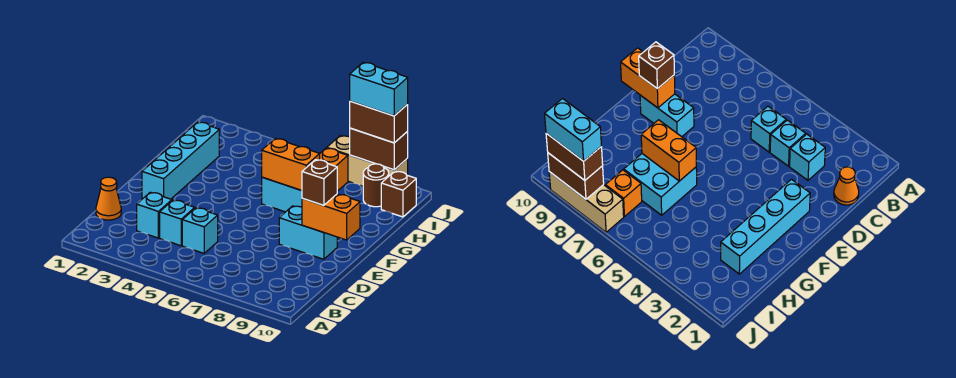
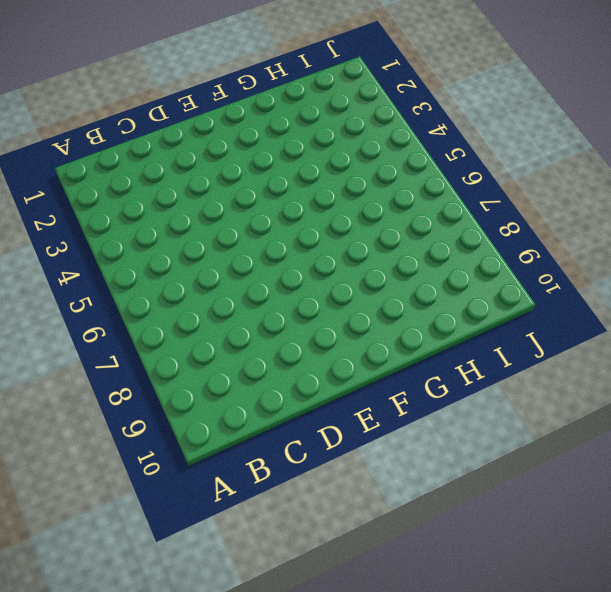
none -> orange cone C1 level 1
none -> cyan brick C3 level 1
none -> cyan brick C4 level 1

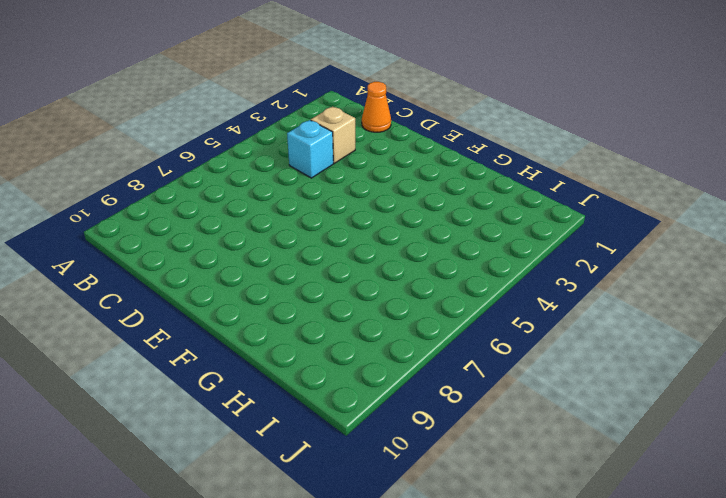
tan brick C3 level 1 -> cyan brick C3 level 1
none -> cyan brick C5 level 1
none -> cyan brick E2:H2 level 1
none -> cyan brick E8:E9 level 1

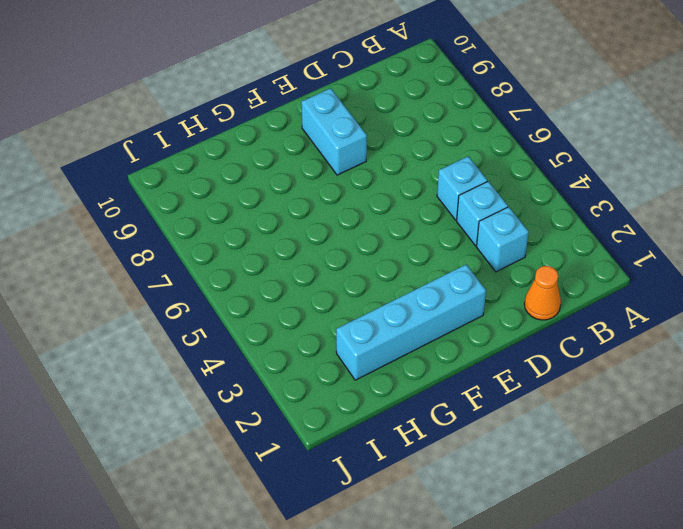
none -> cyan brick G6:H7 level 1
none -> orange brick I7 level 1
none -> brown round brick I9 level 1

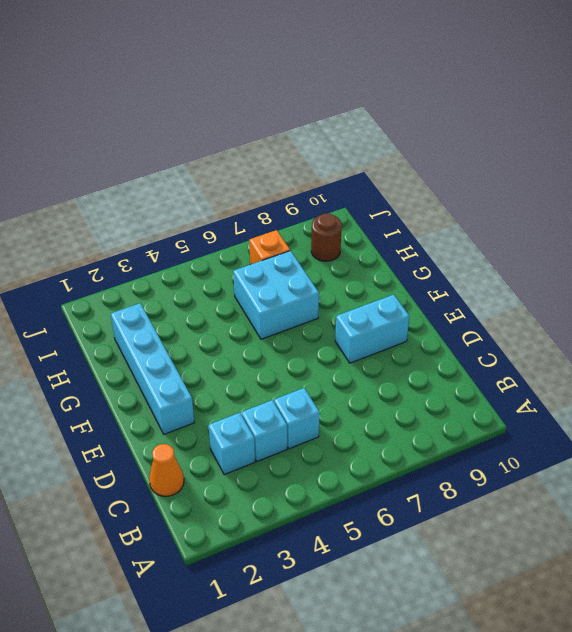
none -> brown brick I10 level 1
none -> tan brick J7:J9 level 1
none -> orange brick E9:E10 level 2

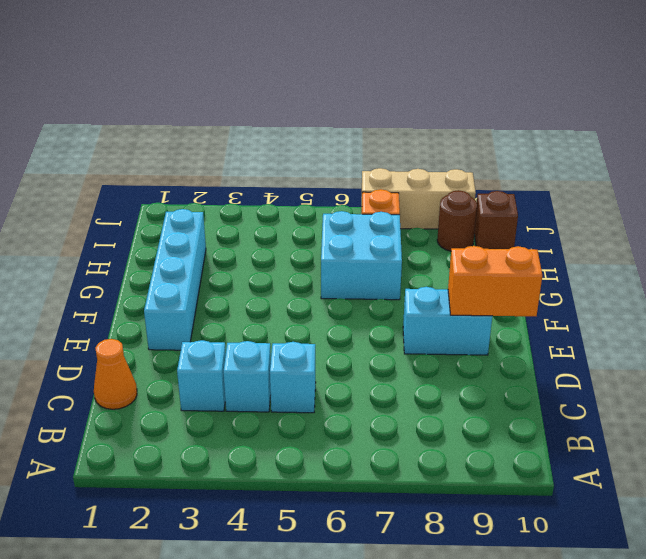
none -> orange brick G6:G7 level 2
none -> brown brick J8:J9 level 2
none -> brown brick E9 level 3

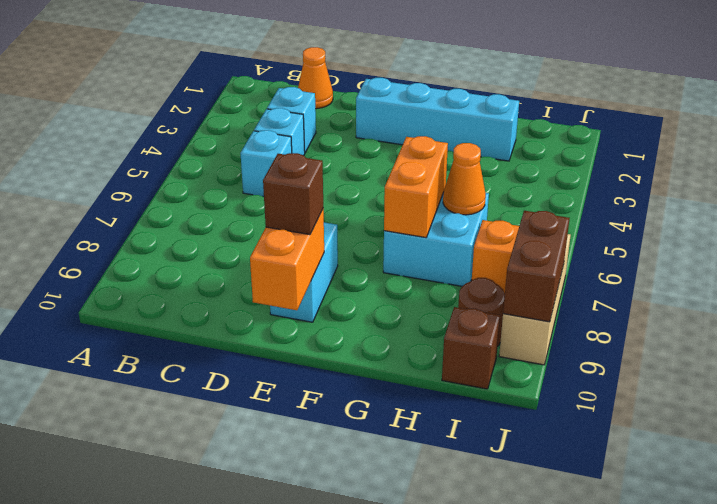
orange cone H6 level 2 -> none
none -> brown brick J8:J9 level 3
none -> cyan brick J8:J9 level 4

